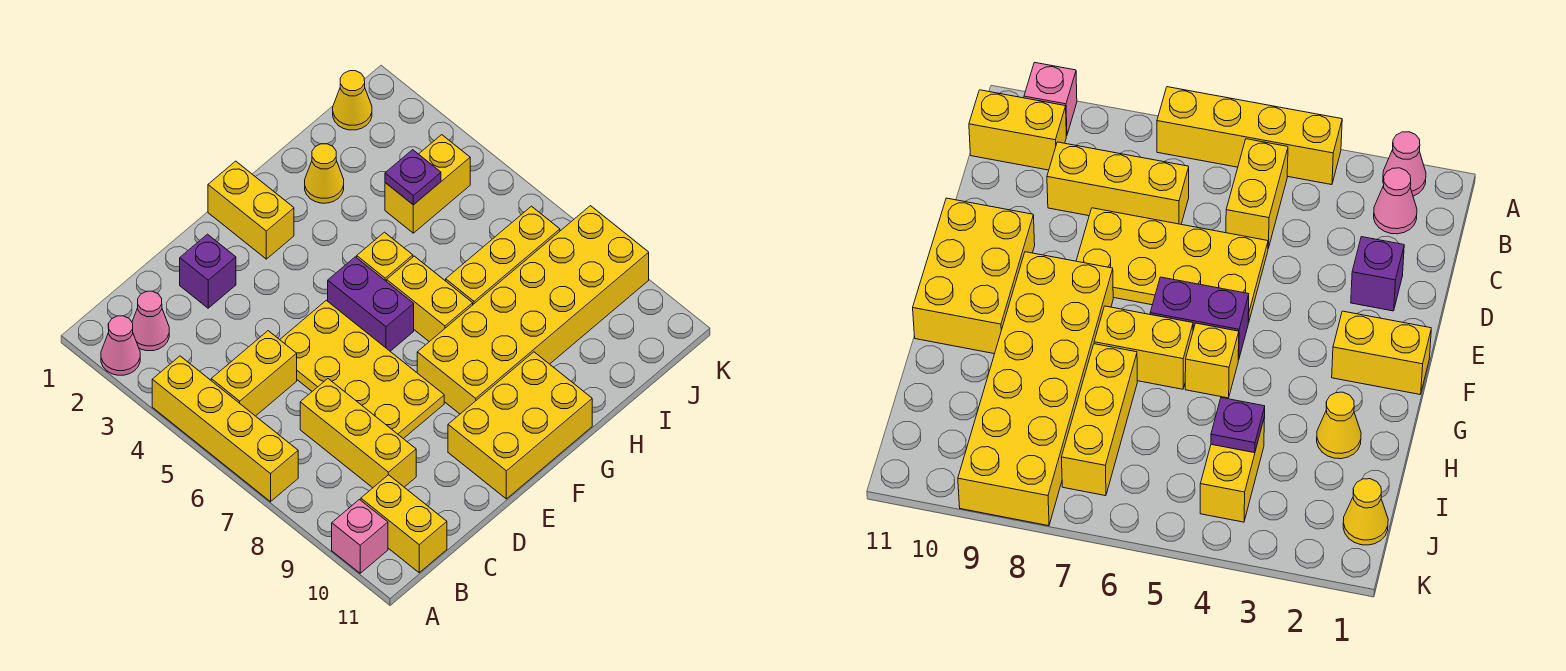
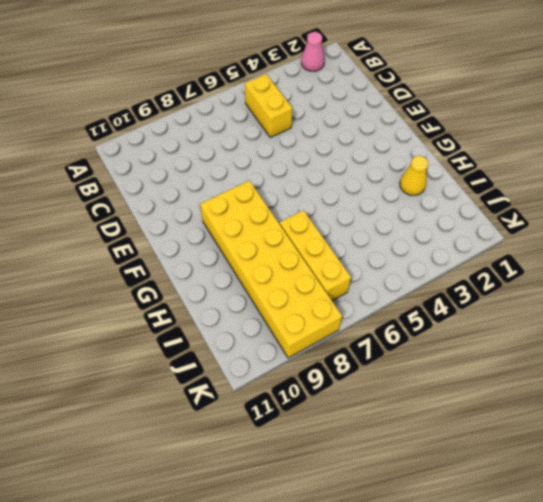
none -> yellow brick A4:A7 level 1
none -> pink brick A10 level 1
none -> pink cone B2 level 1

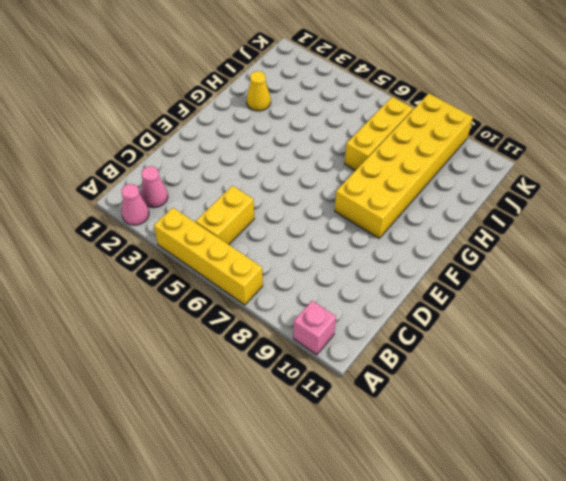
none -> yellow brick B10:B11 level 1
none -> yellow brick C7:C9 level 1
none -> purple brick D2 level 1

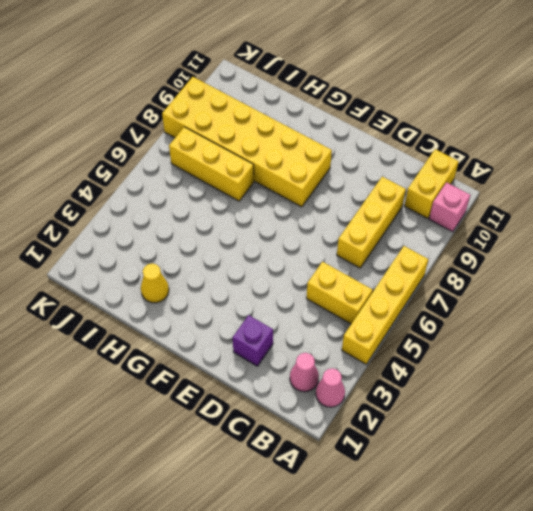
none -> yellow plate D5:E8 level 1
none -> yellow brick E10:G11 level 1
none -> yellow brick F1:F2 level 1

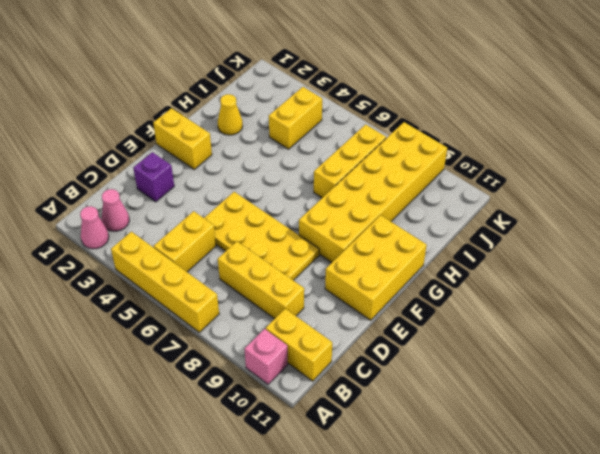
none -> purple brick F5:F6 level 1
none -> yellow brick G5 level 1
none -> yellow brick G6:G7 level 1

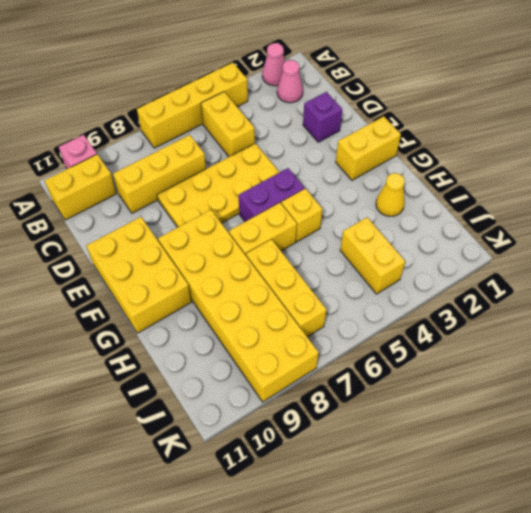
none -> yellow cone J1 level 1
none -> purple plate I4 level 2

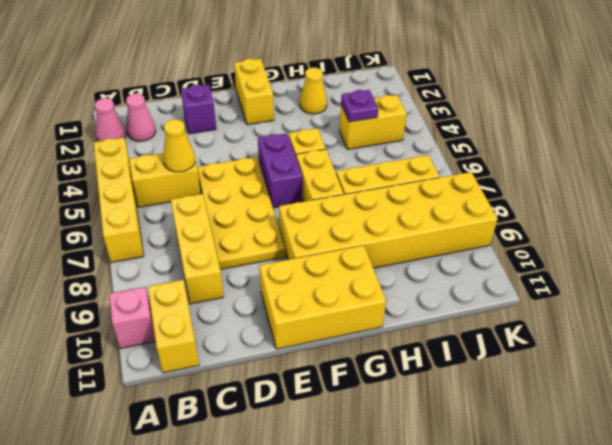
yellow cone C5 level 2 -> yellow cone J1 level 1

